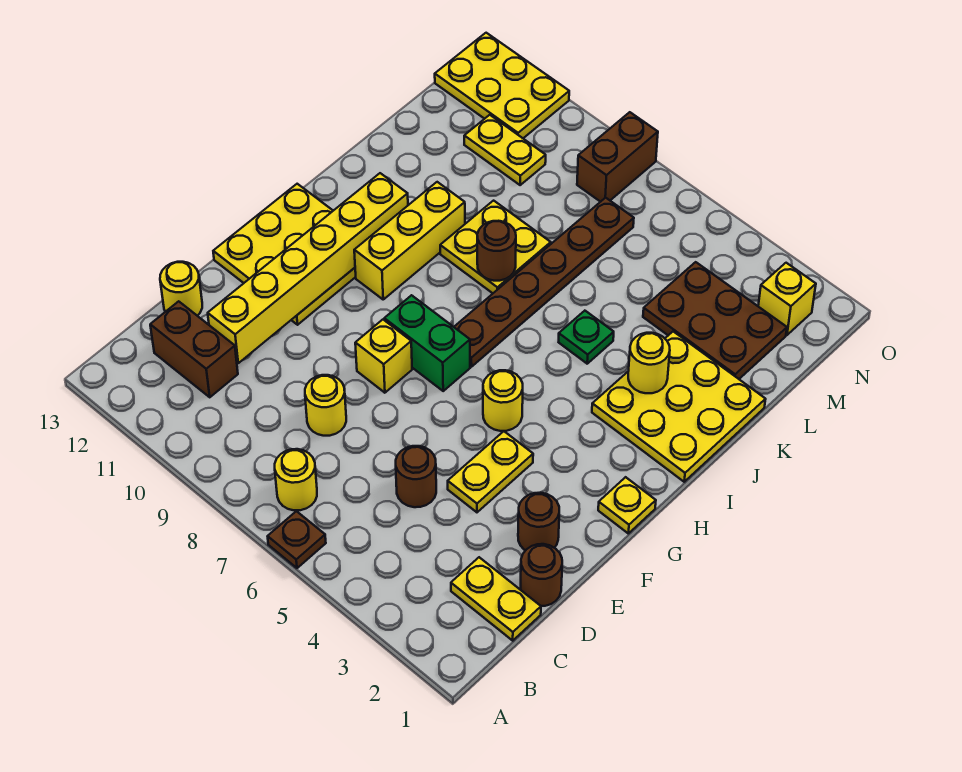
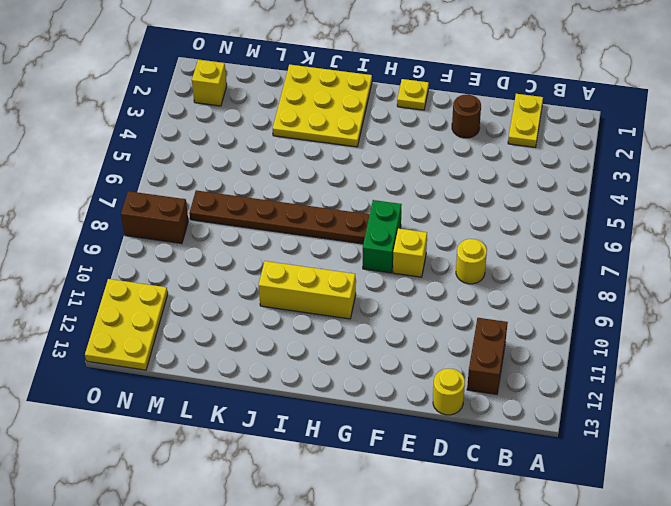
none -> brown plate A6 level 1
none -> yellow round brick B7 level 1
none -> brown round brick D1 level 1

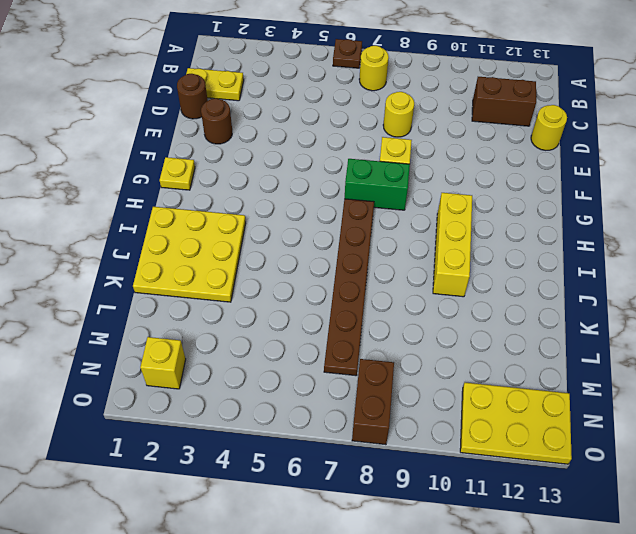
none -> brown round brick D5 level 1
none -> yellow plate E4:F4 level 1
none -> yellow plate F11:H13 level 1

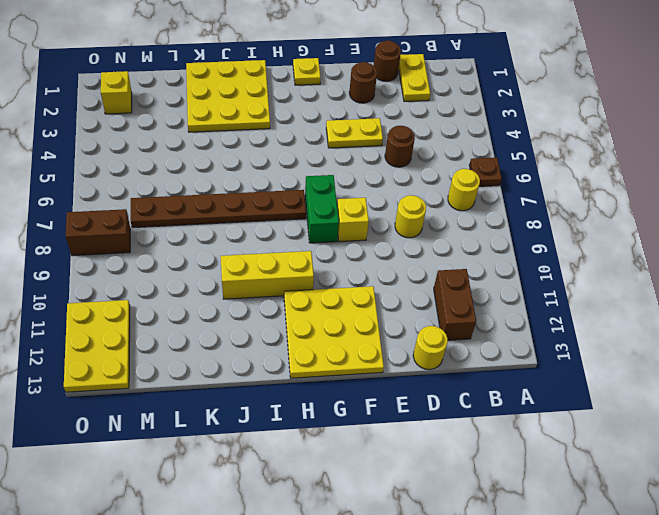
none -> yellow round brick G5 level 1
none -> green plate J5 level 1
none -> yellow plate J8:K9 level 1

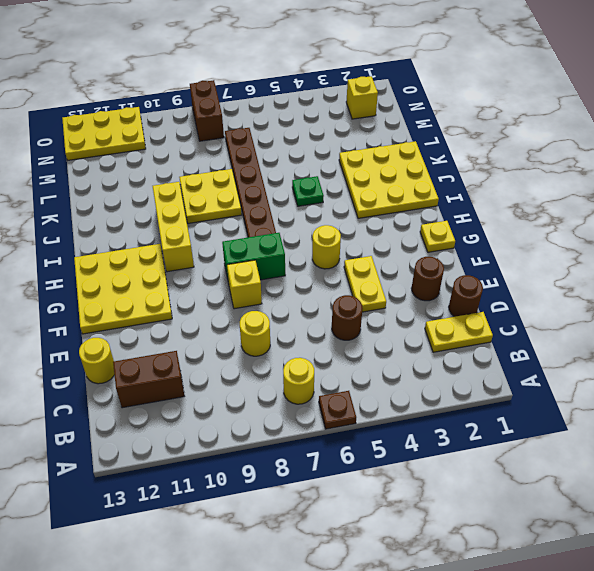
none -> brown plate L2:M4 level 1
none -> yellow plate M10:M11 level 1
none -> yellow brick D11:I11 level 2

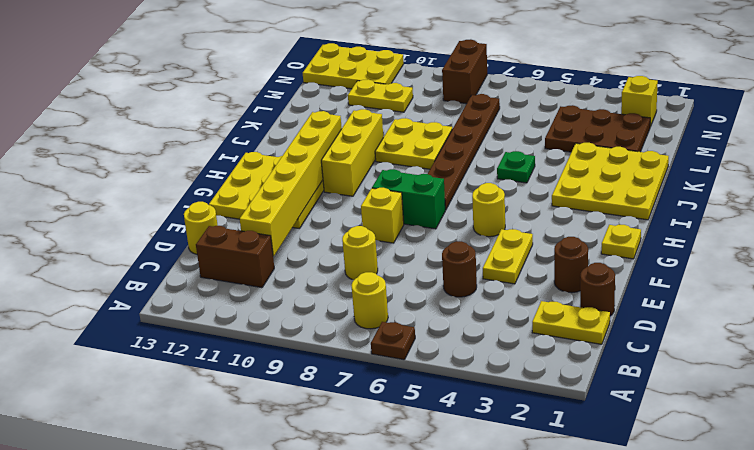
none -> yellow round brick J3 level 2
none -> brown round brick J8 level 2

